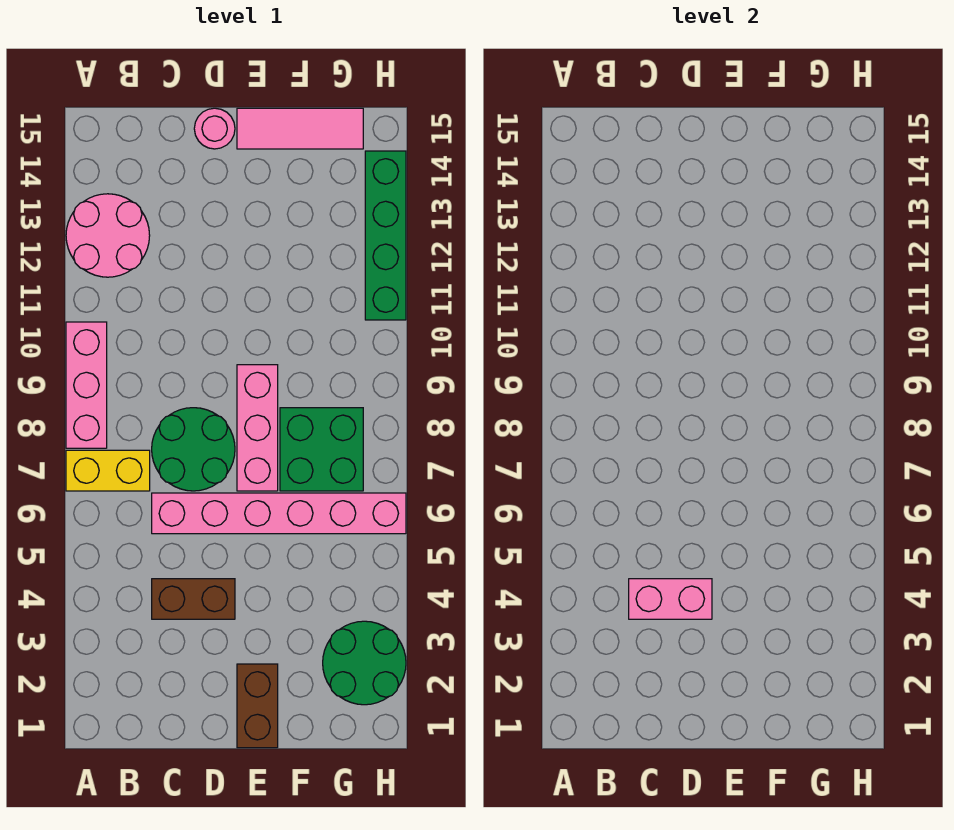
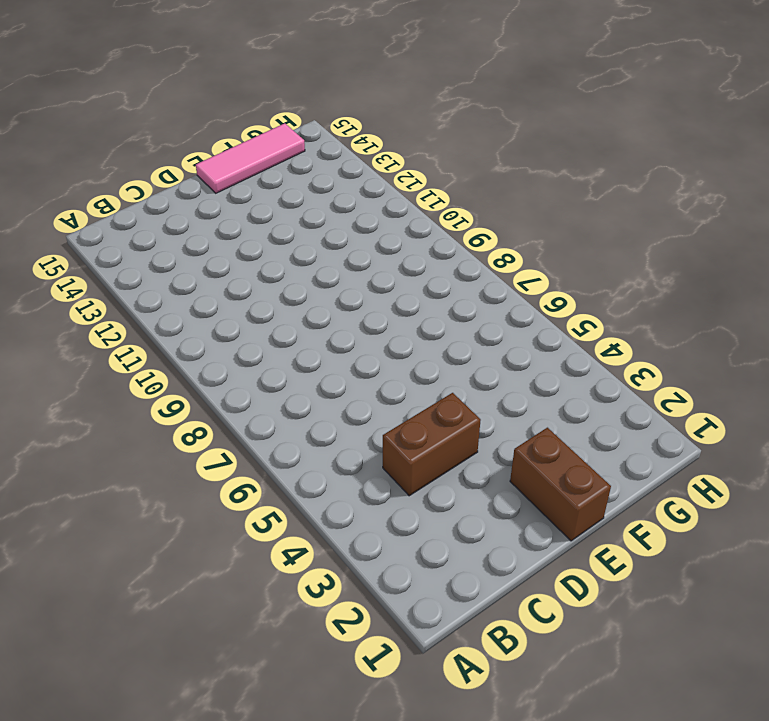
none -> yellow brick A7:B7 level 1
none -> pink brick A8:A10 level 1
none -> pink round brick A12:B13 level 1

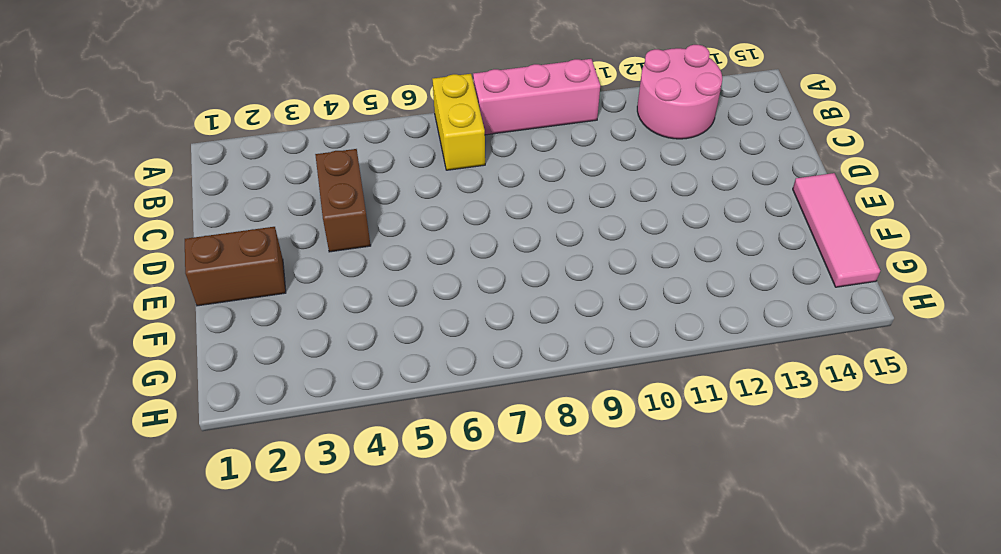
none -> pink brick C6:H6 level 1
none -> green round brick C7:D8 level 1
none -> pink round brick D15 level 1

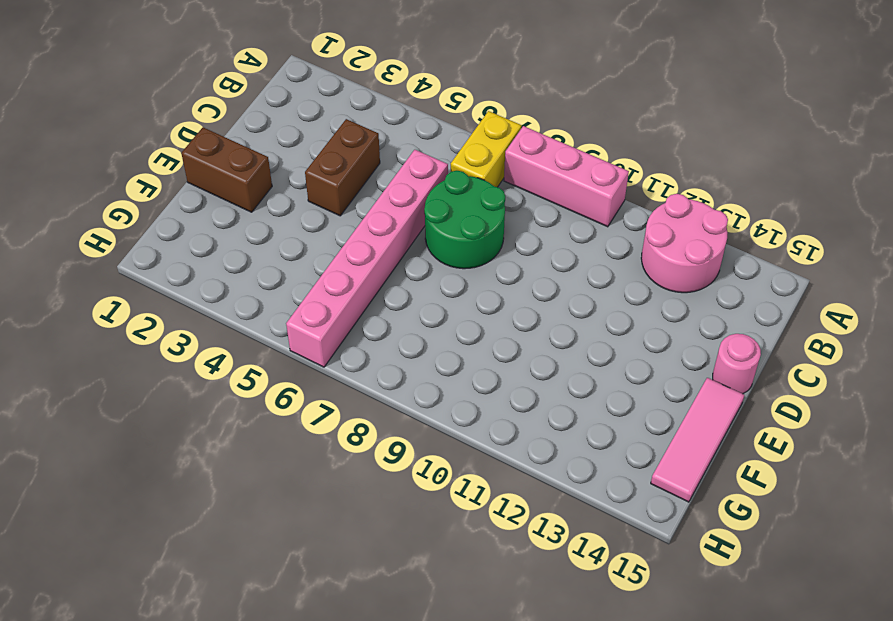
none -> pink brick E7:E9 level 1
none -> green brick F7:G8 level 1
none -> green round brick G2:H3 level 1

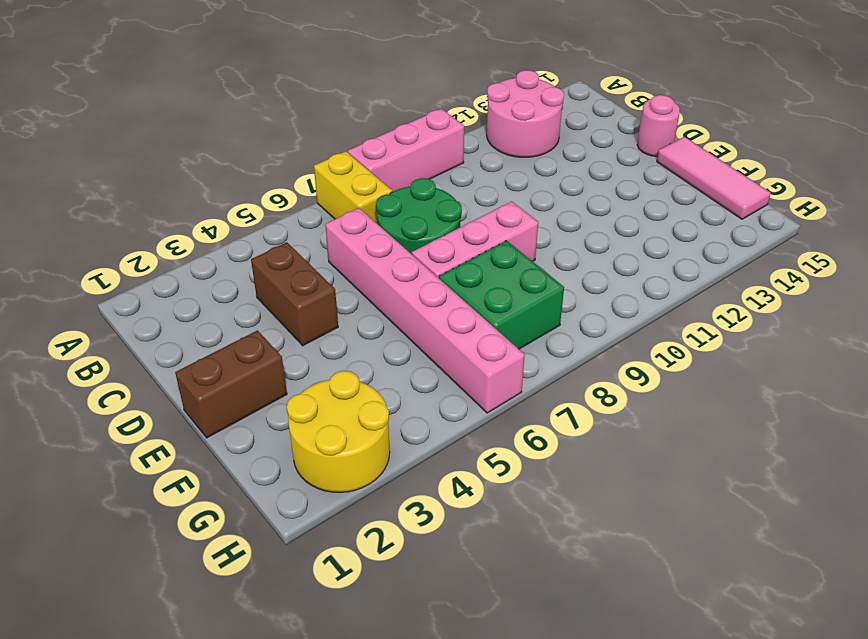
yellow round brick G2:H3 level 1 -> green round brick G2:H3 level 1
none -> green brick H11:H14 level 1
none -> pink brick C4:D4 level 2

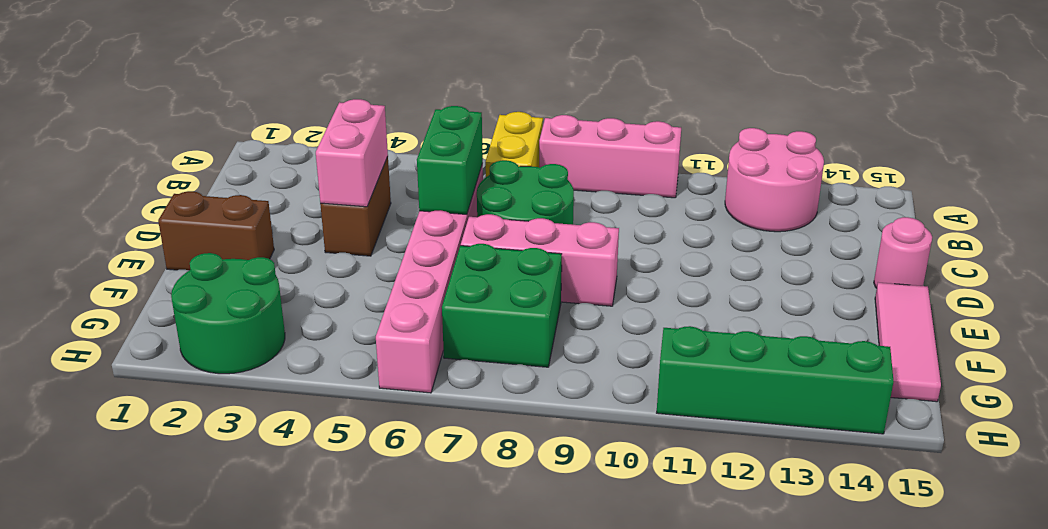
green brick C6:D6 level 2 -> none

